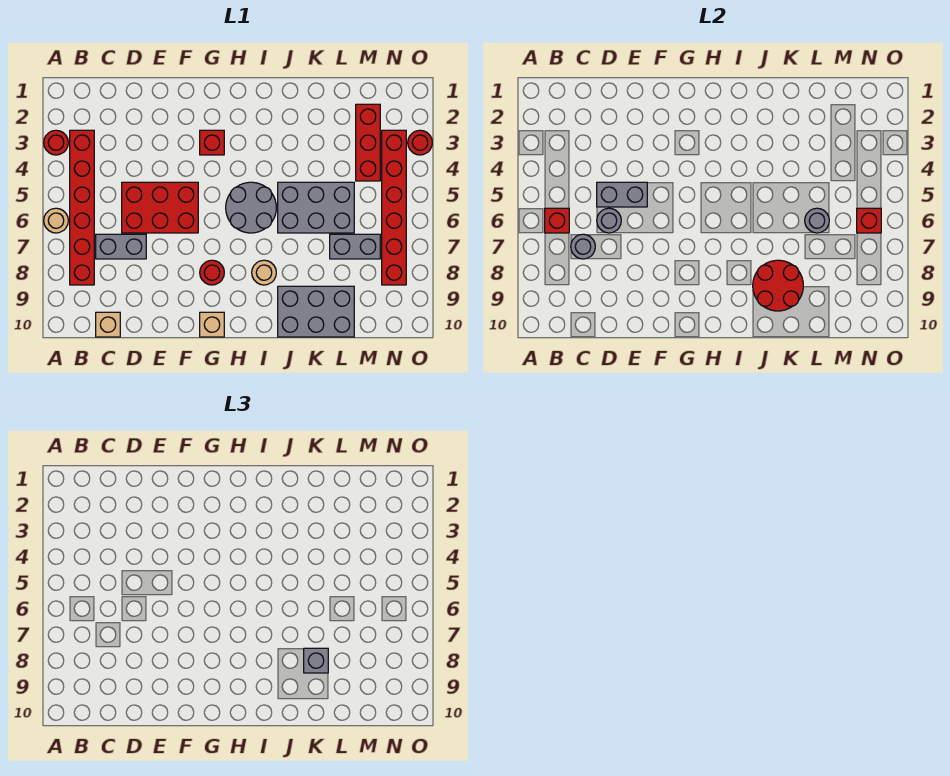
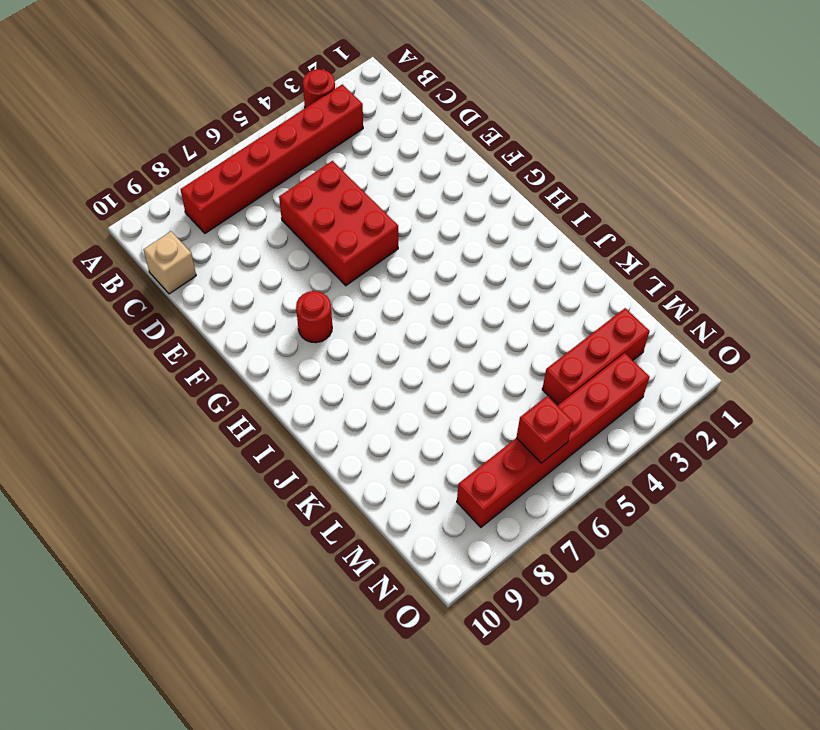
none -> tan round brick A6 level 1
none -> grey brick C7:D7 level 1
none -> red brick G3 level 1

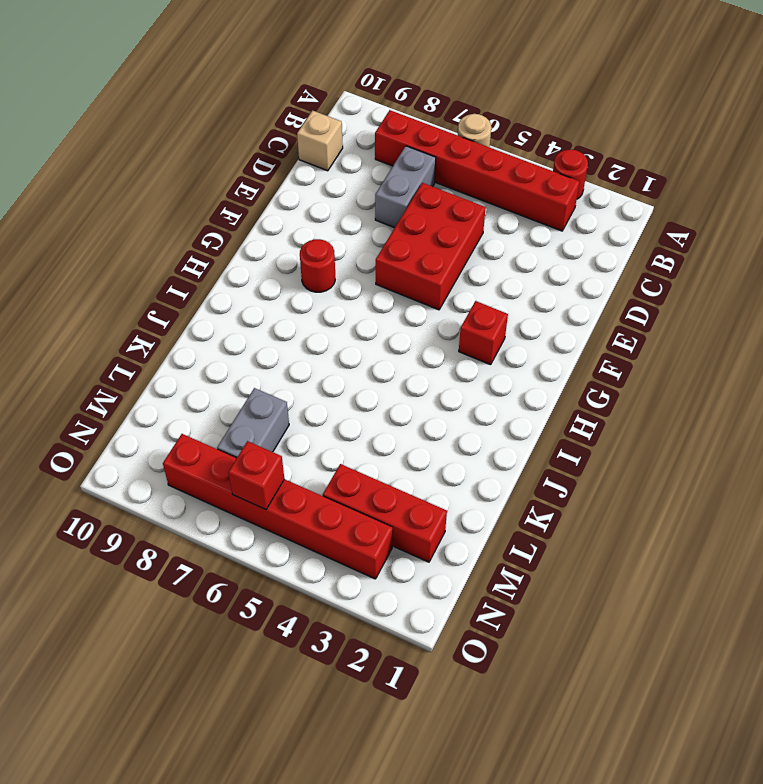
none -> tan brick G10 level 1
none -> grey round brick H5:I6 level 1
none -> tan round brick I8 level 1

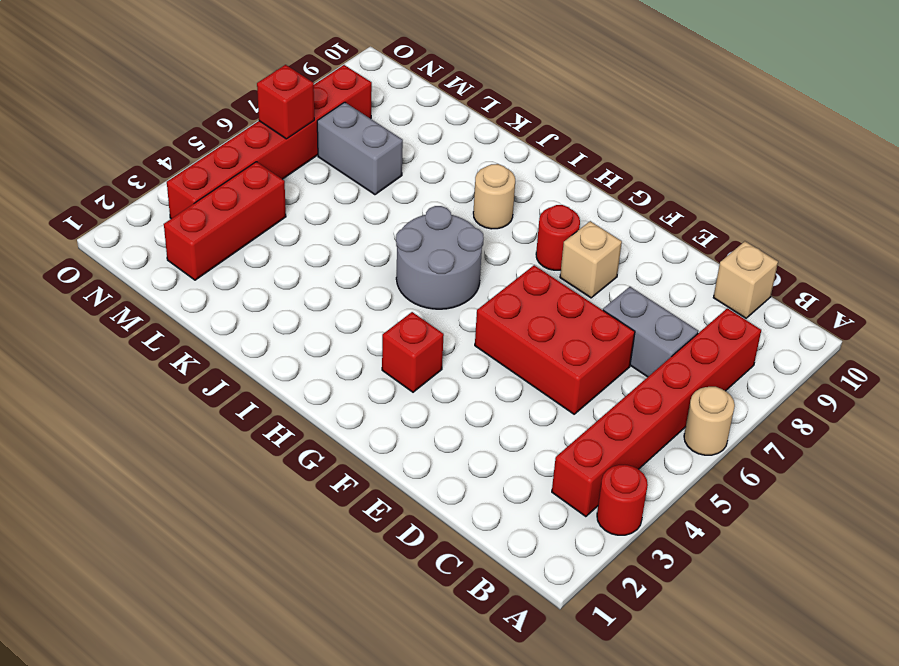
tan brick F8 level 1 -> tan brick G10 level 1
none -> grey brick J5:L6 level 1
none -> grey brick J9:L10 level 1
none -> red round brick O3 level 1

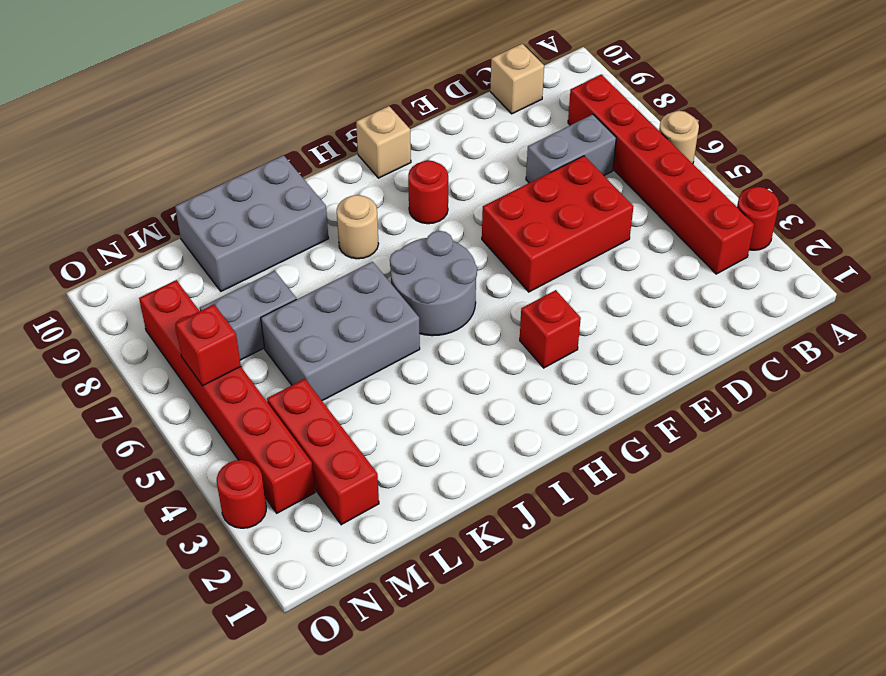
none -> red brick B6 level 2
none -> grey round brick C7 level 2
none -> grey brick D5:E5 level 2

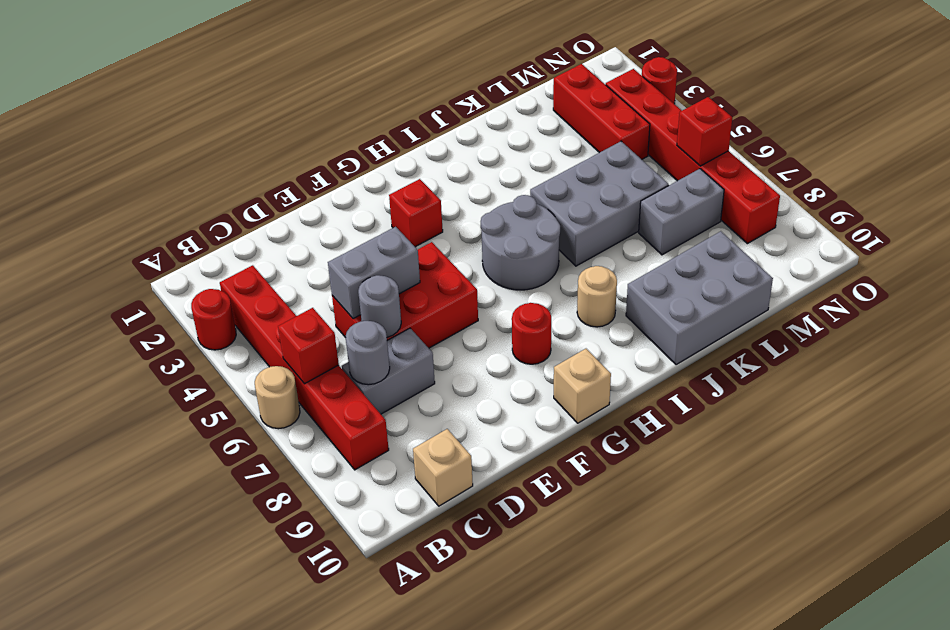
none -> red round brick J8:K9 level 2
none -> grey round brick L6 level 2
none -> grey brick K8 level 3

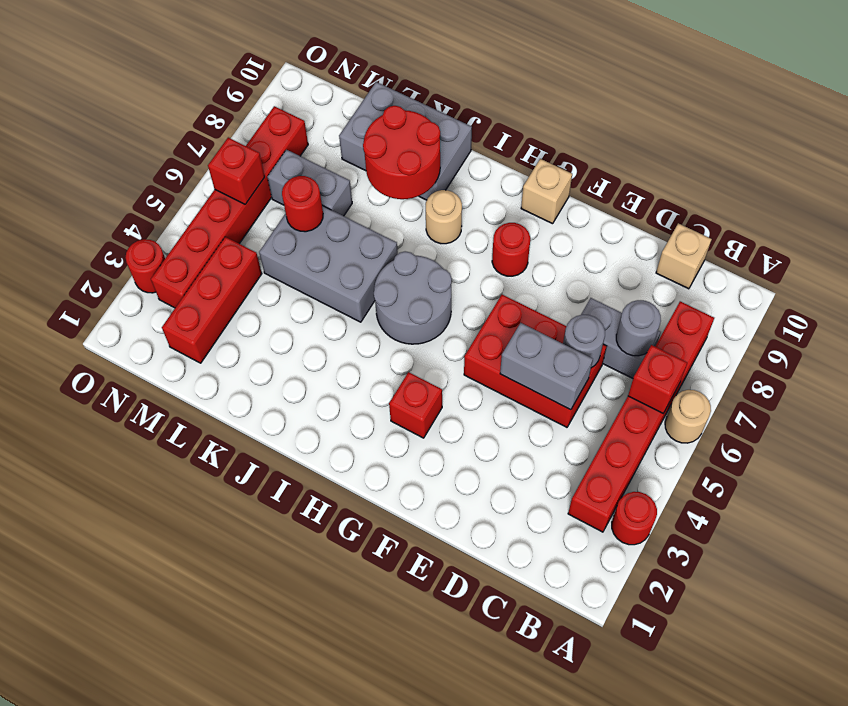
red round brick L6 level 2 -> grey round brick L6 level 2
none -> grey brick K8 level 3

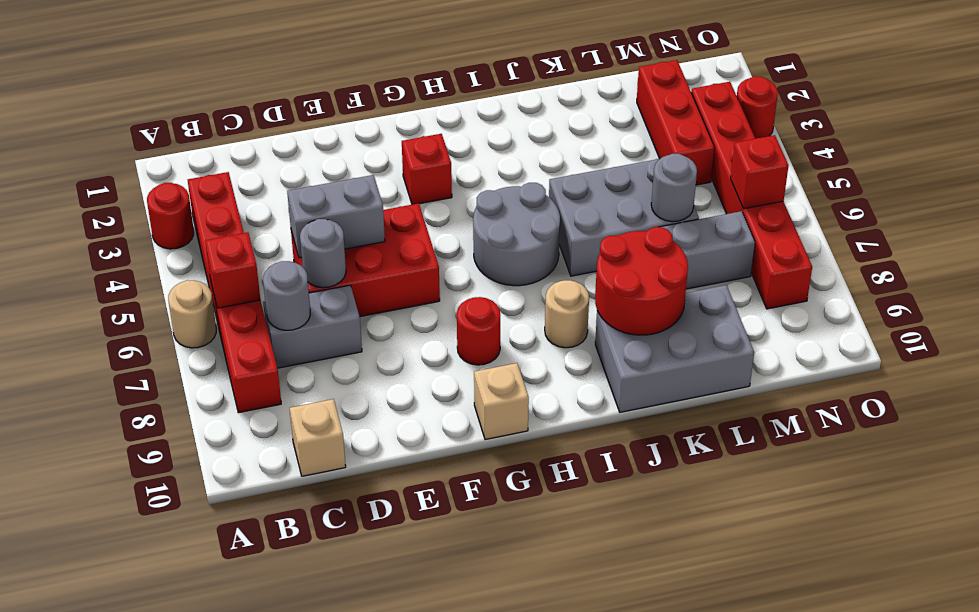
none -> grey brick K8 level 3

